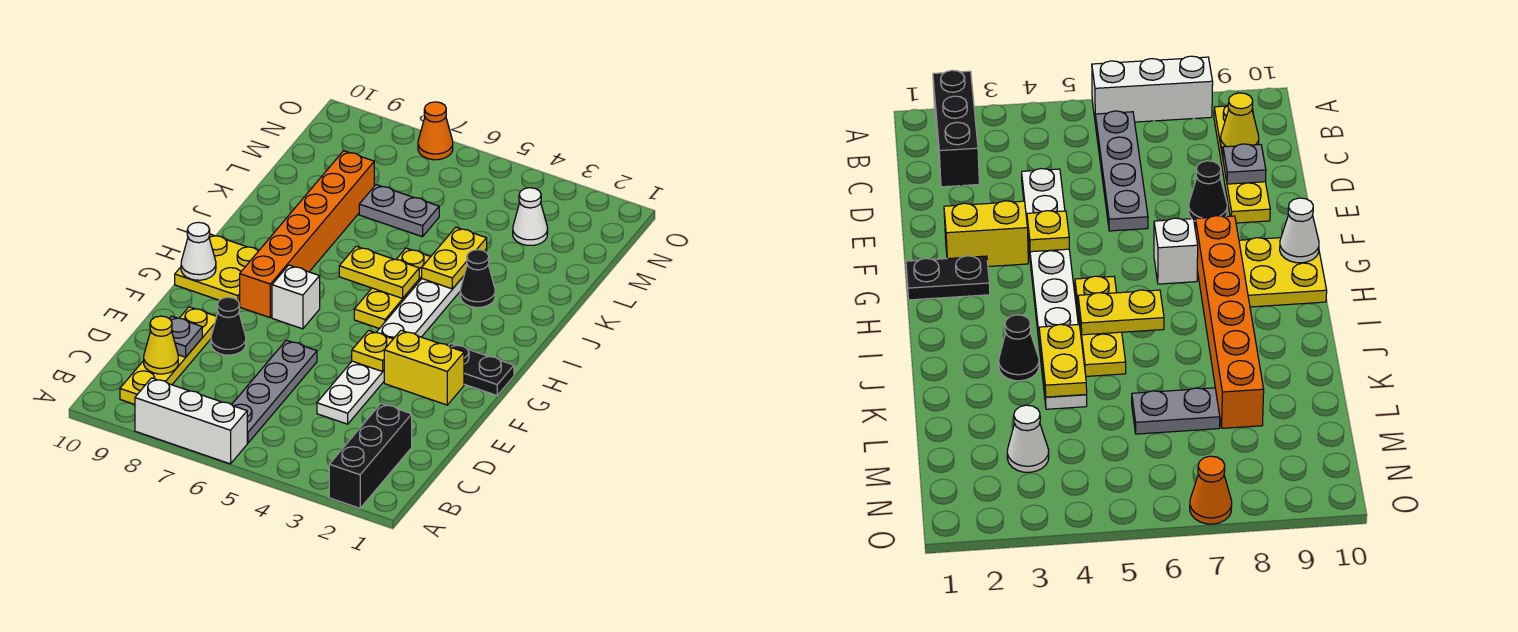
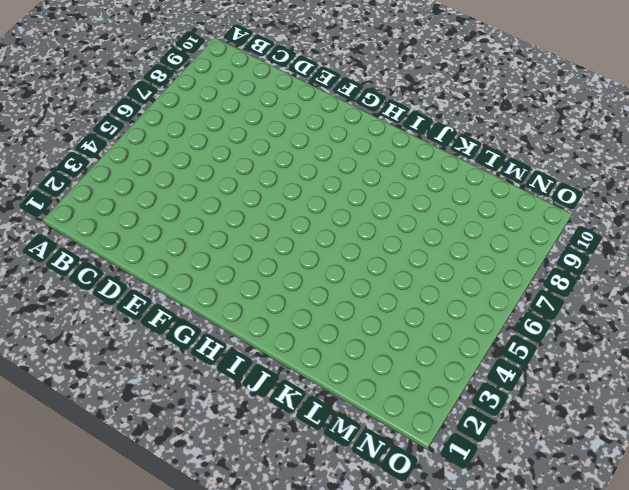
none -> black brick A2:C2 level 1
none -> white brick A6:A8 level 1
none -> grey plate B6:E6 level 1

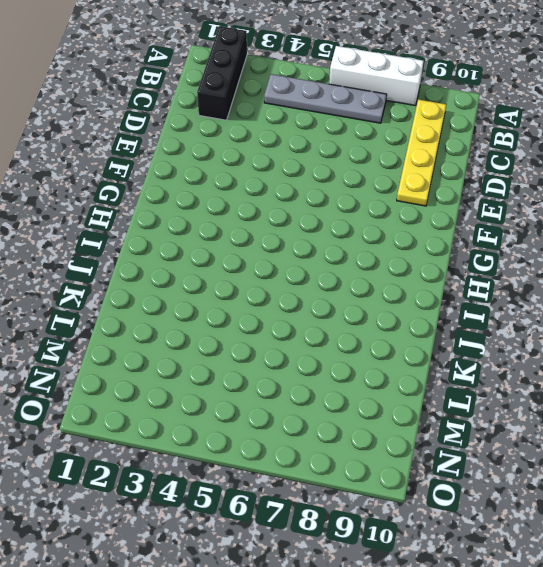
grey plate B4:B7 level 1 -> grey plate B6:E6 level 1
none -> white plate D4:K4 level 1
none -> black cone E8 level 1
none -> yellow brick F2:F3 level 1

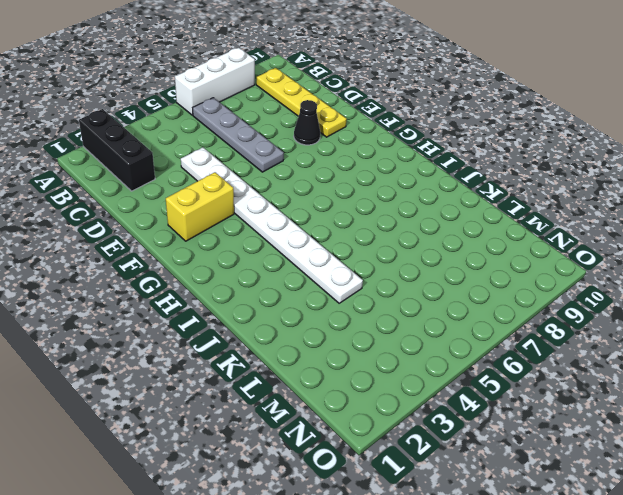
none -> black plate G1:G2 level 1
none -> white brick G7 level 1
none -> orange brick G8:L8 level 1

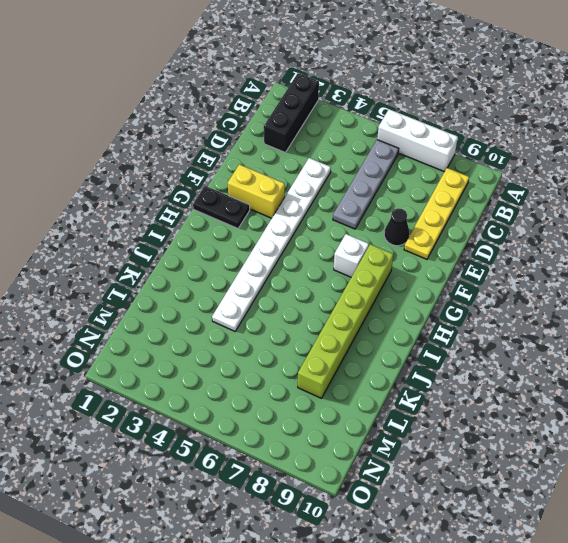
lime brick G8:L8 level 1 -> orange brick G8:L8 level 1
none -> yellow plate G9:H10 level 1
none -> yellow plate H5:J5 level 1
none -> black cone J3 level 1

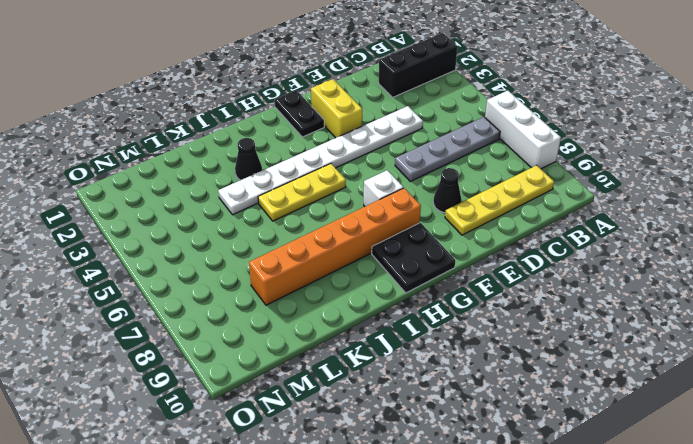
black plate G9:H10 level 1 -> yellow plate G9:H10 level 1
none -> grey plate L6:L7 level 1
none -> white cone M3 level 1
none -> orange cone O7 level 1

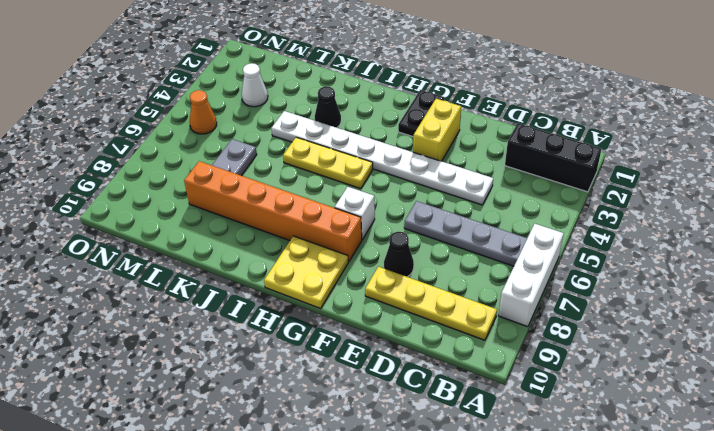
orange cone N5 level 1 -> orange cone O7 level 1
none -> yellow cone C9 level 2
none -> grey plate D9 level 2
none -> yellow plate F4 level 2

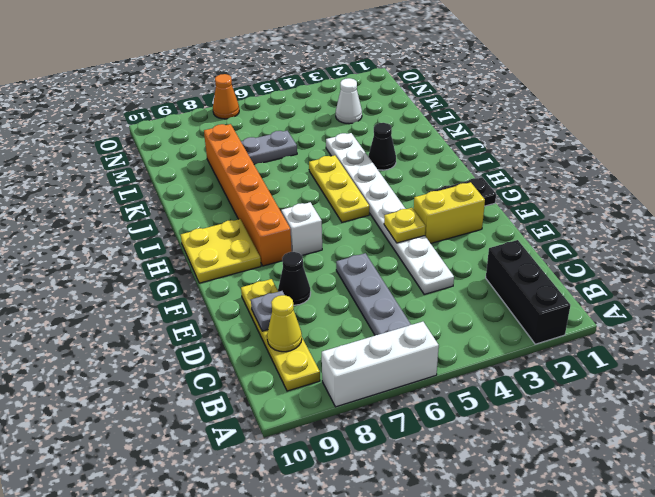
none -> white cone G10 level 2
none -> yellow plate I5:I6 level 2
none -> yellow plate J4:K4 level 2

